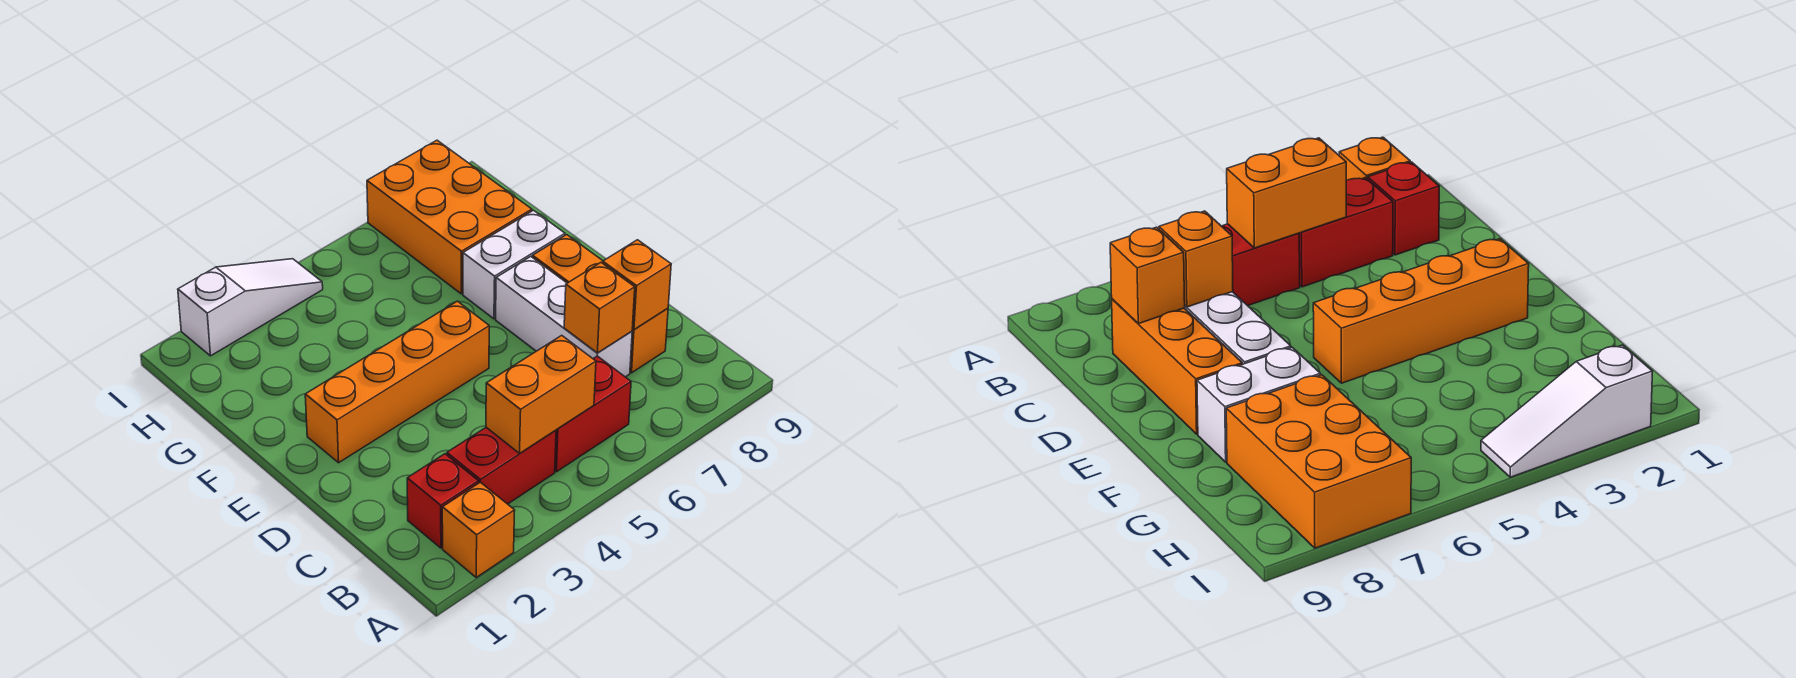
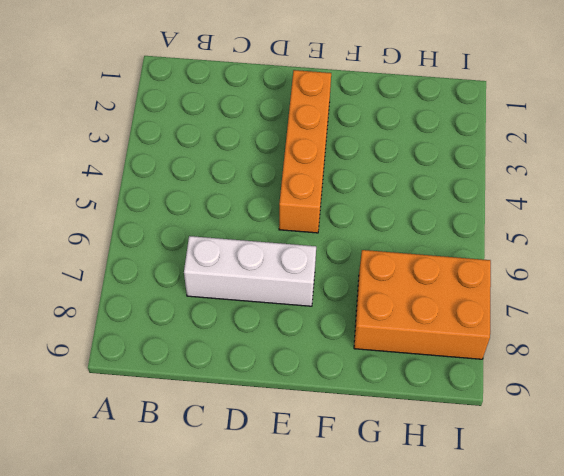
none -> orange brick A2 level 1
none -> red brick B2 level 1
none -> red brick B3:B4 level 1

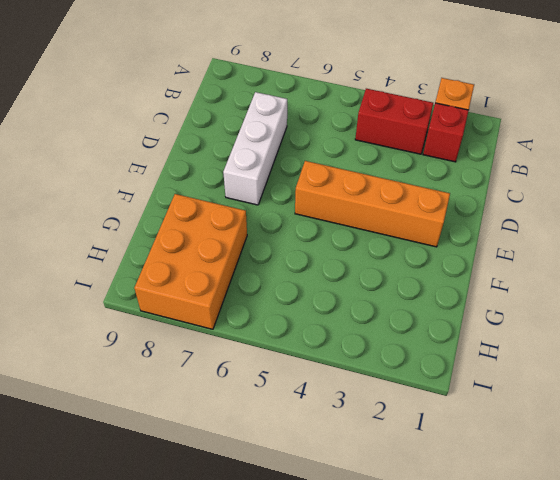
none -> red brick B5:B6 level 1
none -> orange brick C8:E8 level 1
none -> white brick F7:F8 level 1

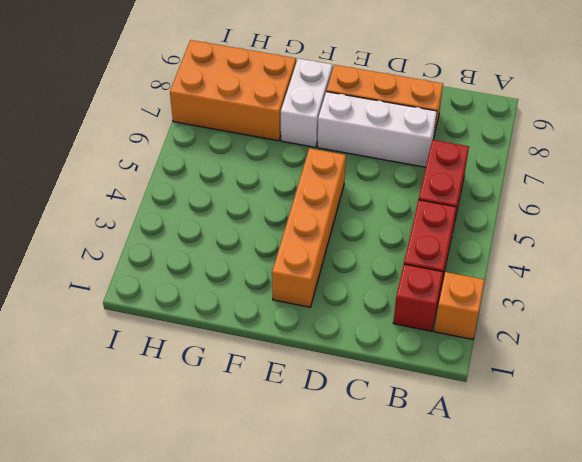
none -> white slope I2:I4 level 1 top 2
none -> orange brick B4:B5 level 2
none -> orange brick C7 level 2

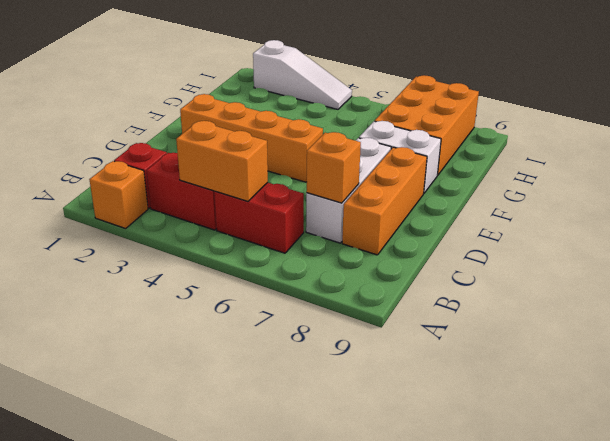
none -> orange brick C8 level 2

